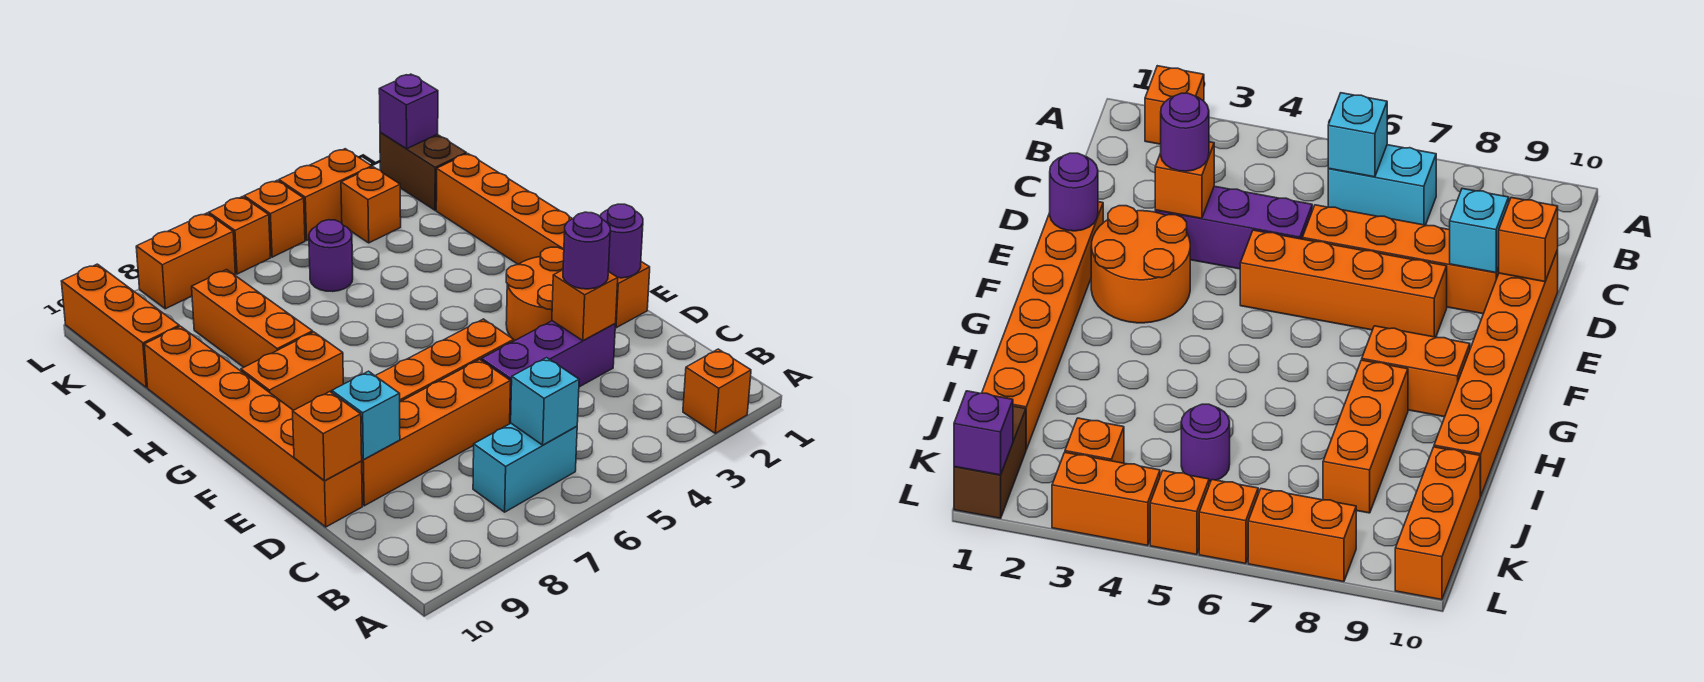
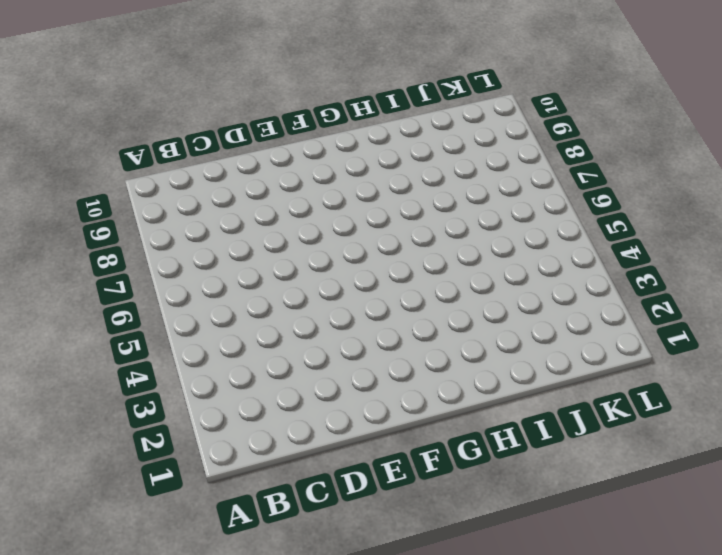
none -> orange brick A2 level 1
none -> cyan brick B6:B7 level 1
none -> purple brick D3:D5 level 1

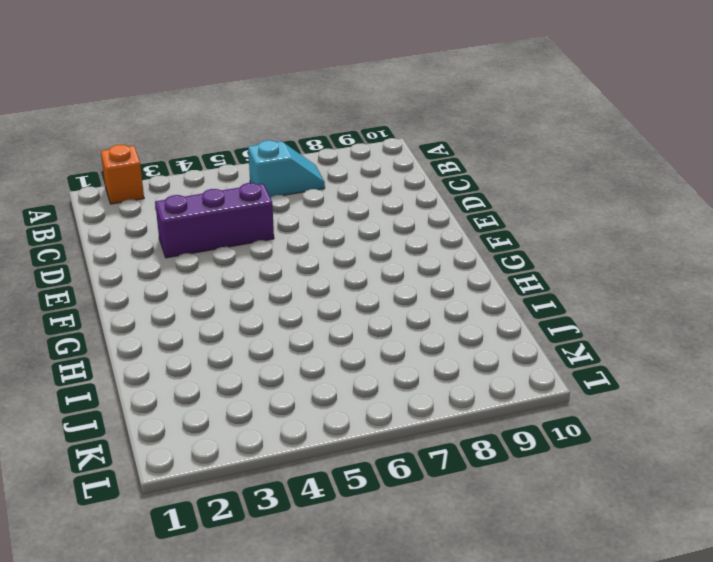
cyan slope B6:B7 level 1 top 6 -> cyan brick B6:B7 level 1
none -> orange brick D6:D9 level 1
none -> orange brick D10:I10 level 1
none -> orange brick E1:J1 level 1

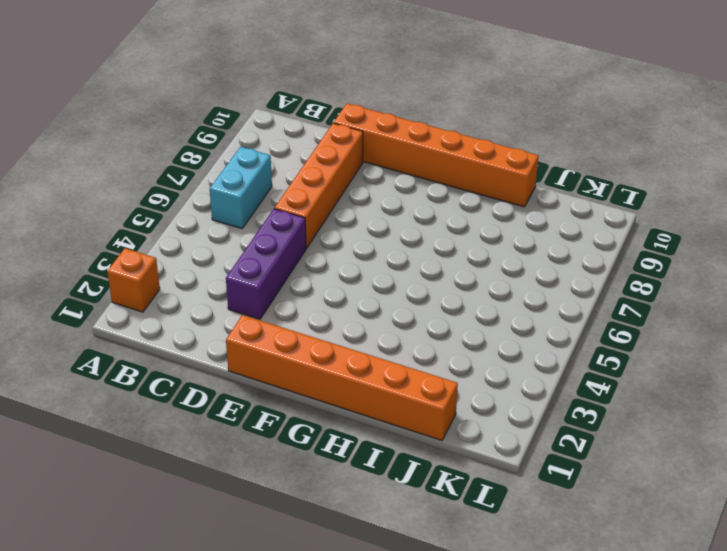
none -> orange round brick E2:F3 level 1
none -> orange brick E5:E8 level 1
none -> orange brick G8:G9 level 1

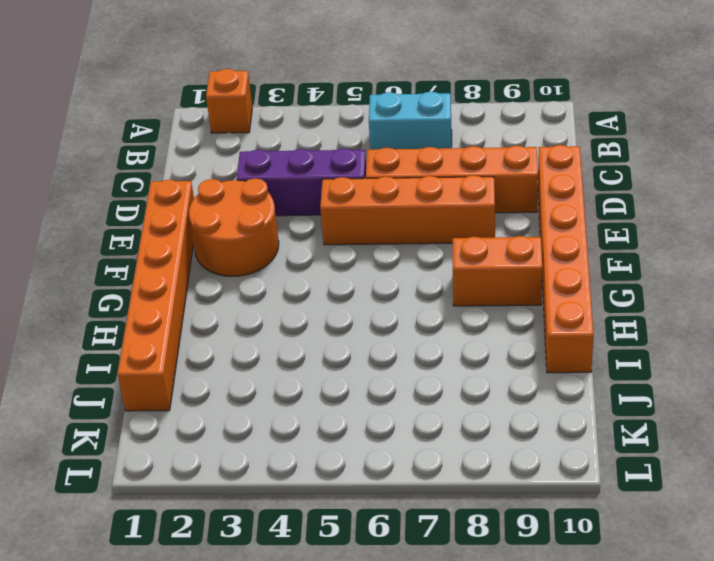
none -> orange brick H8:J8 level 1
none -> purple round brick J5 level 1
none -> orange brick J10:L10 level 1

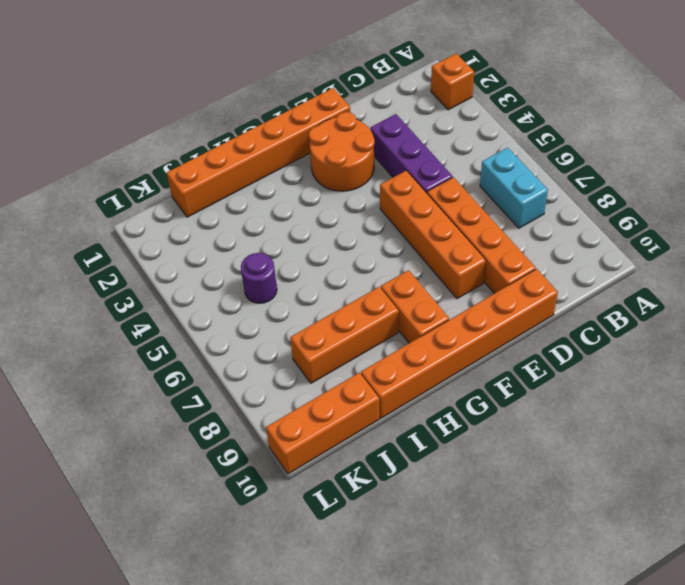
none -> brown brick K1:L1 level 1
none -> orange brick K3 level 1
none -> orange brick L3:L4 level 1

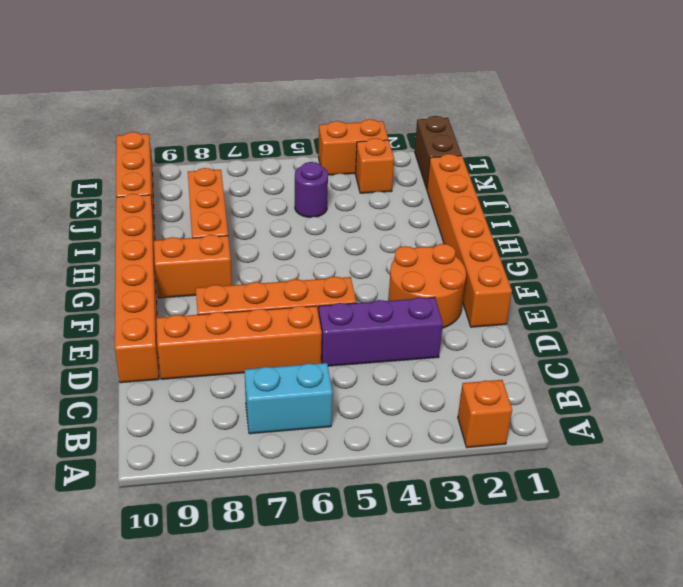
none -> orange brick L5 level 1
none -> orange brick L6 level 1
none -> orange brick L7:L8 level 1

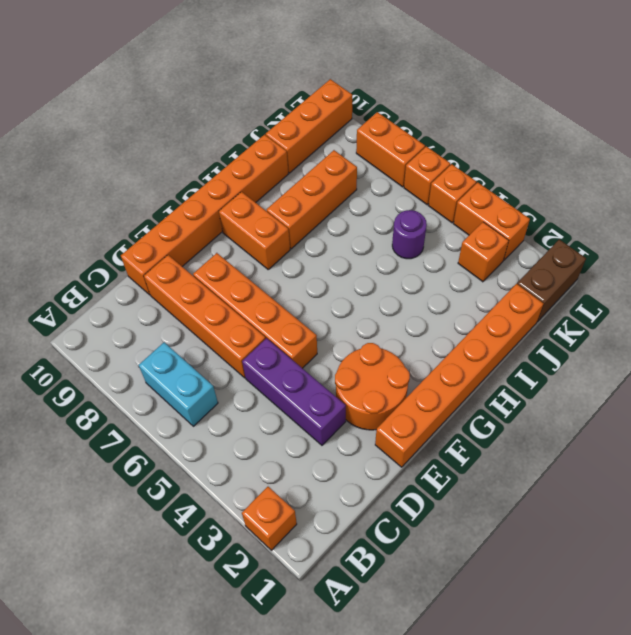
none -> cyan brick B6 level 2
none -> orange brick D3 level 2
none -> cyan brick D9 level 2

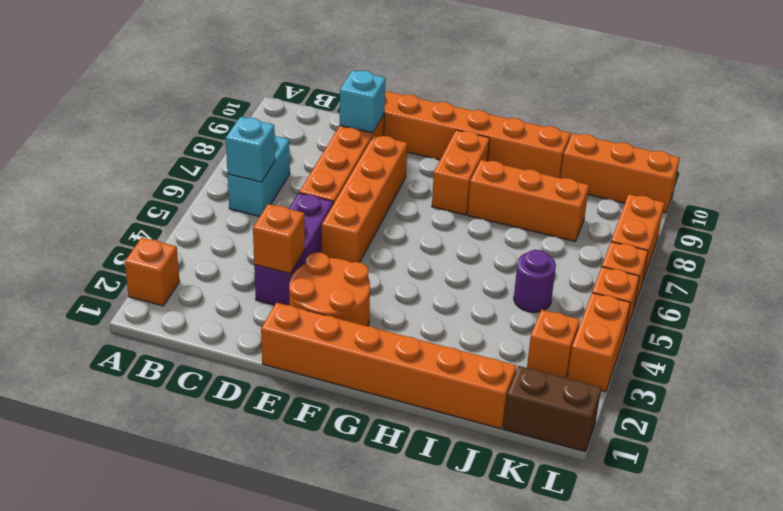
none -> orange brick D10 level 2
none -> purple round brick E1 level 2
none -> purple brick L1 level 2

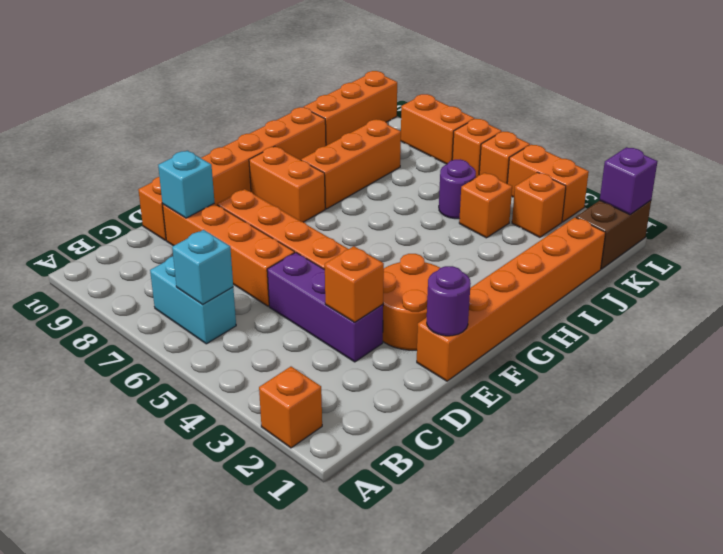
orange brick J4 level 1 -> orange brick D10 level 2
none -> purple round brick D3 level 3

